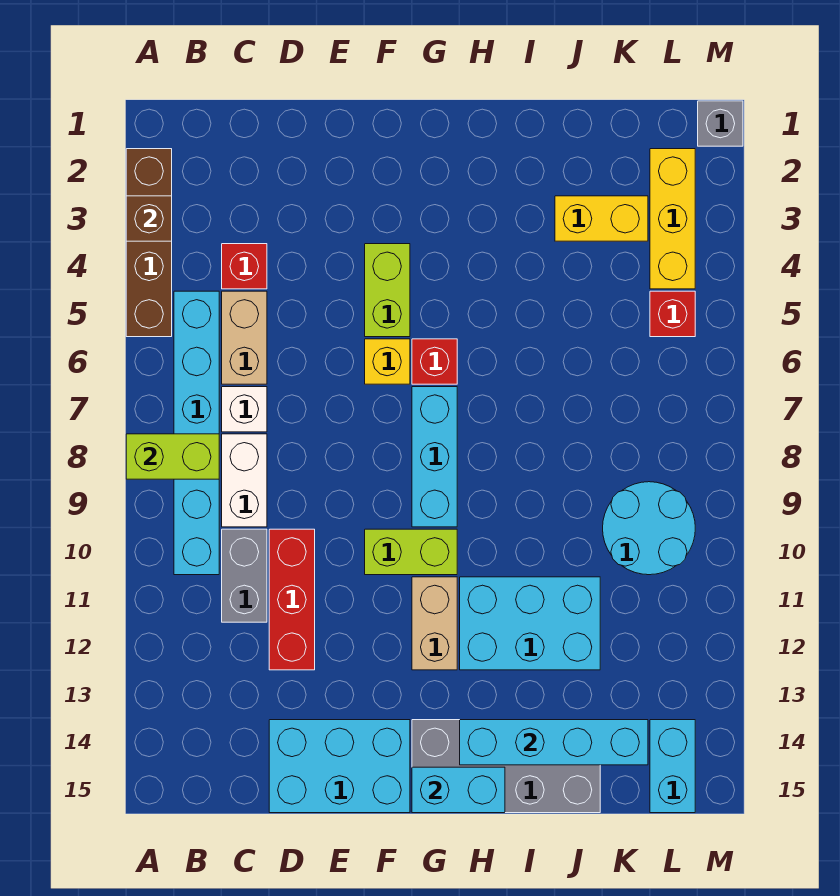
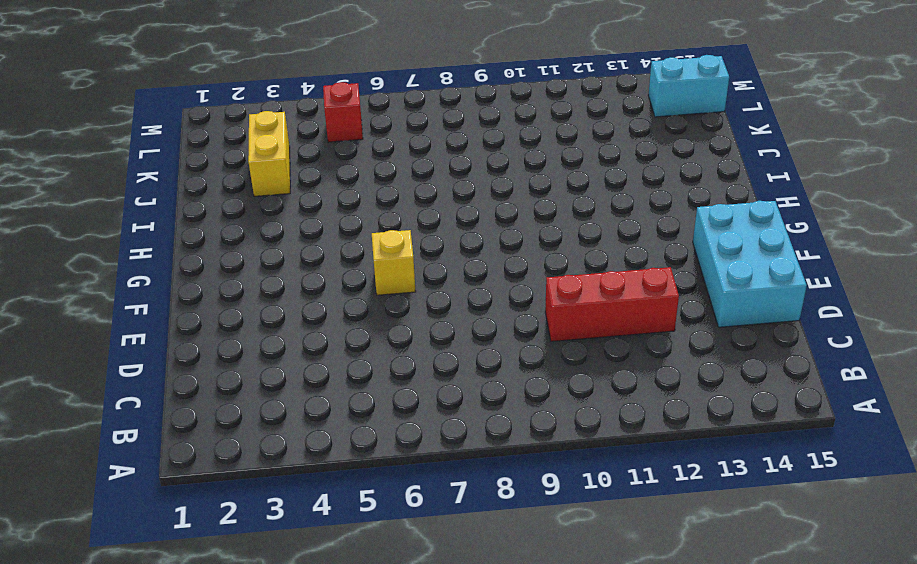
none -> brown brick A2:A5 level 1
none -> cyan brick B5:B10 level 1
none -> red brick C4 level 1

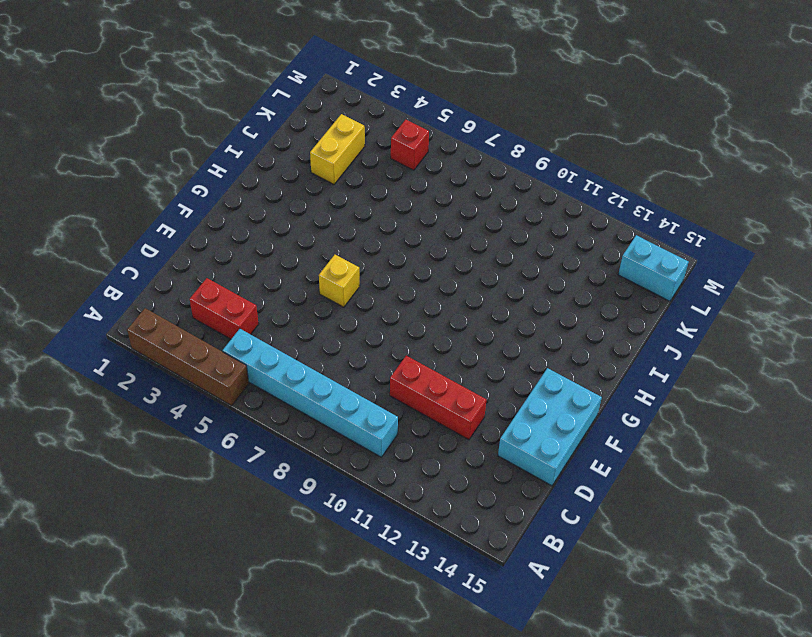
red brick C3:C4 level 1 -> red brick C4 level 1
none -> tan brick C5:C6 level 1
none -> white brick C7 level 1
none -> white brick C8:C9 level 1

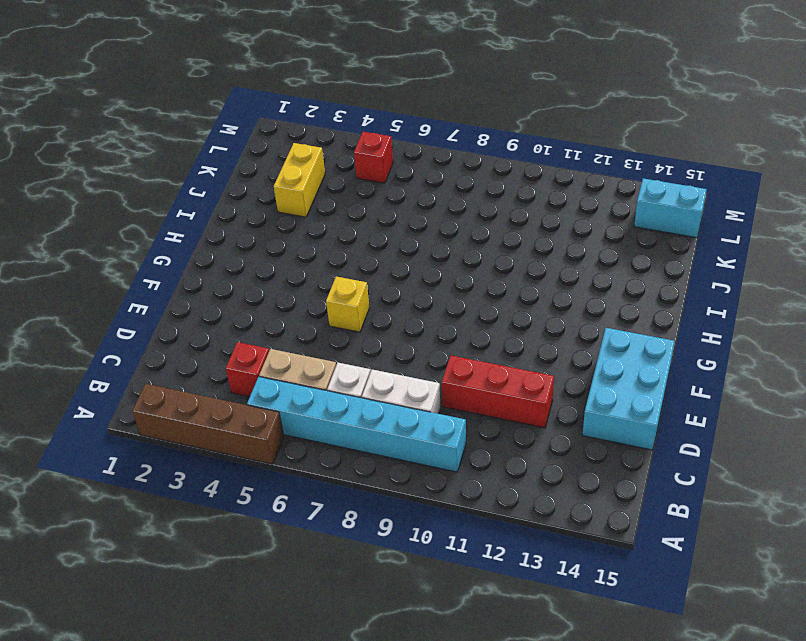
none -> grey brick C10:C11 level 1
none -> lime brick F4:F5 level 1
none -> lime brick F10:G10 level 1

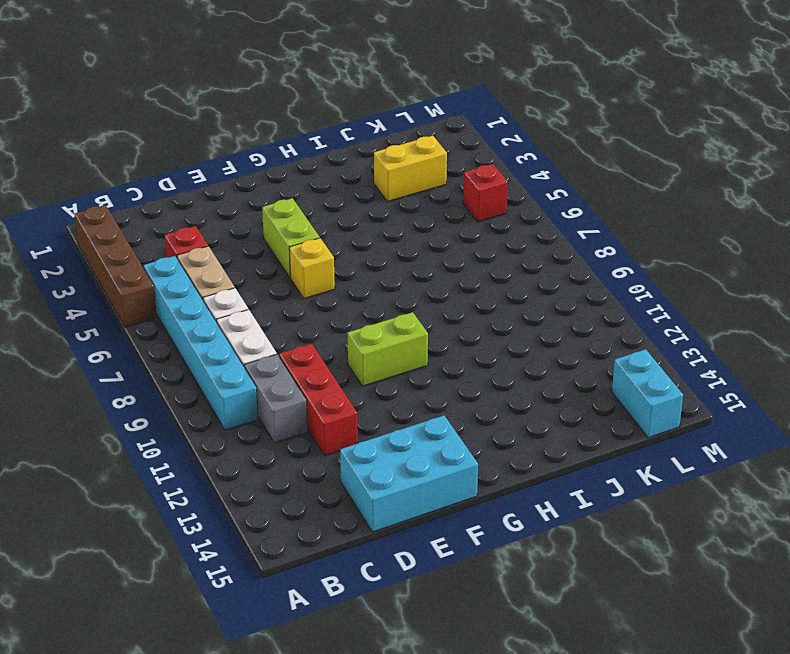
none -> red brick G6 level 1
none -> cyan brick G7:G9 level 1
none -> tan brick G11:G12 level 1

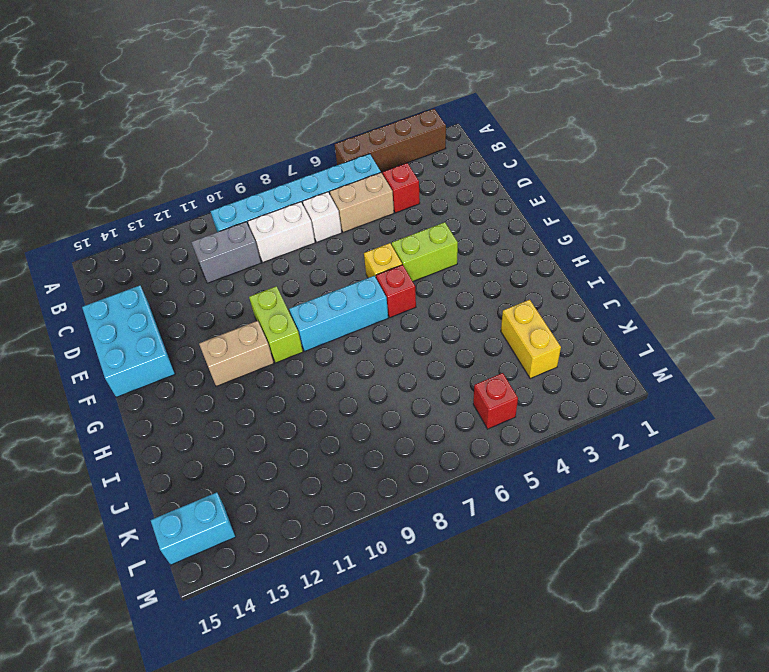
none -> red brick D10:D12 level 1
none -> grey brick G14:J15 level 1
none -> cyan brick H11:J12 level 1

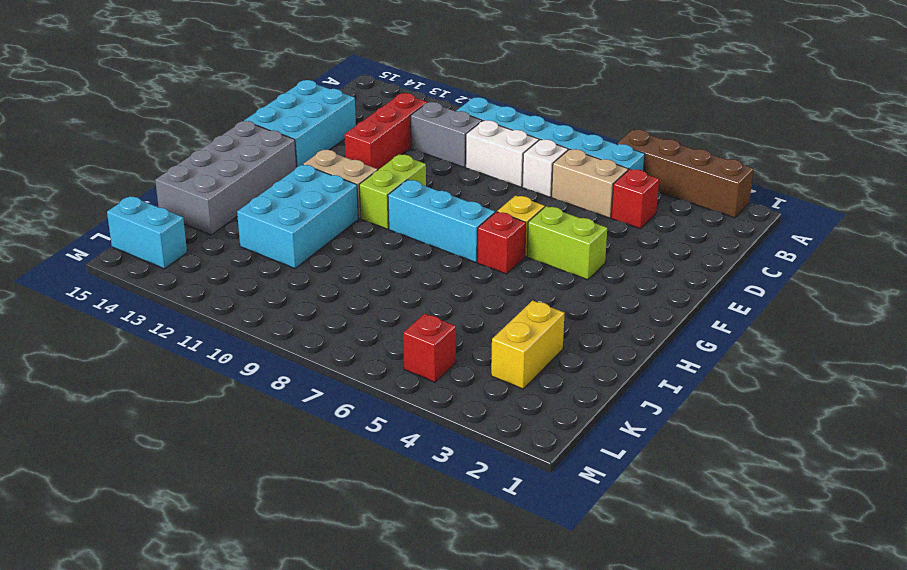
red brick C12:E12 level 1 -> red brick D10:D12 level 1
none -> cyan round brick K9:L10 level 1
none -> yellow brick L2:L4 level 1
none -> grey brick M1 level 1

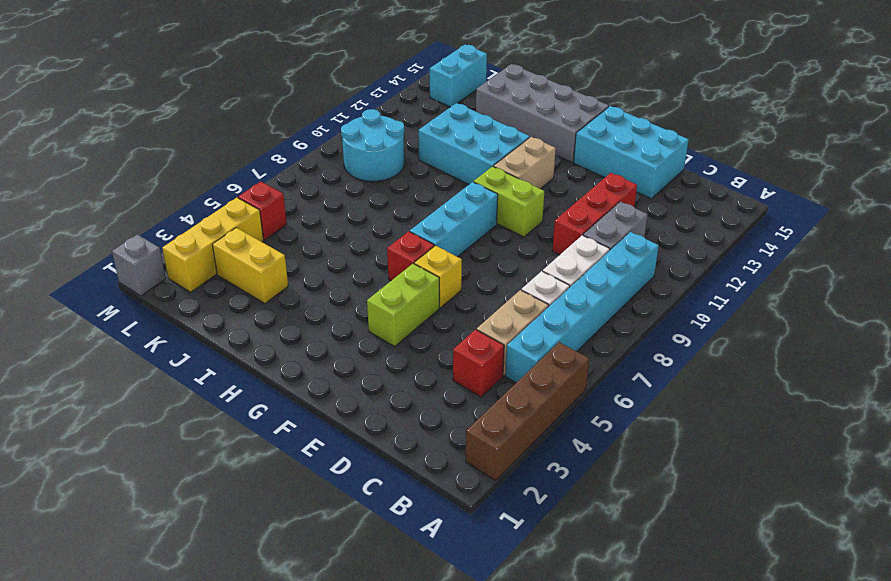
none -> brown brick A3 level 2
none -> lime brick A8:B8 level 2
none -> cyan brick G15:H15 level 2

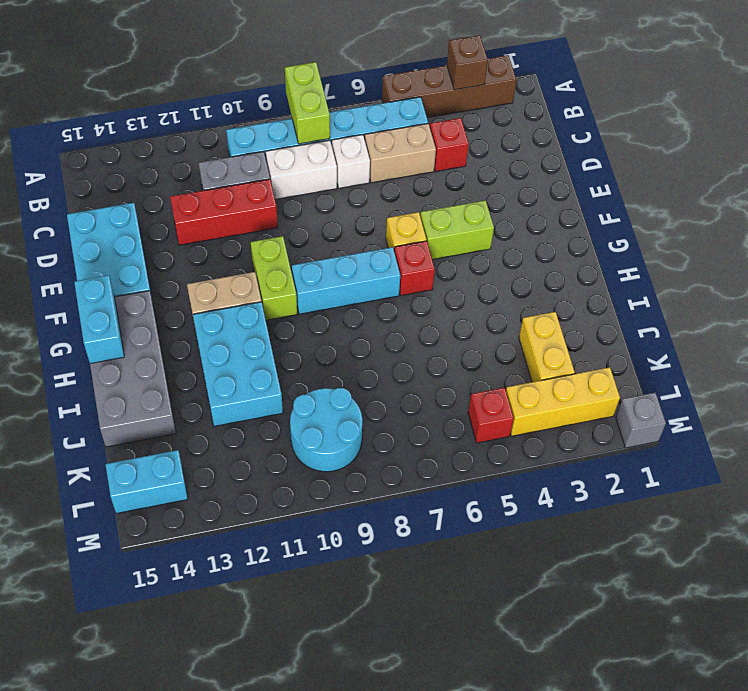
none -> cyan brick H14:K14 level 2

